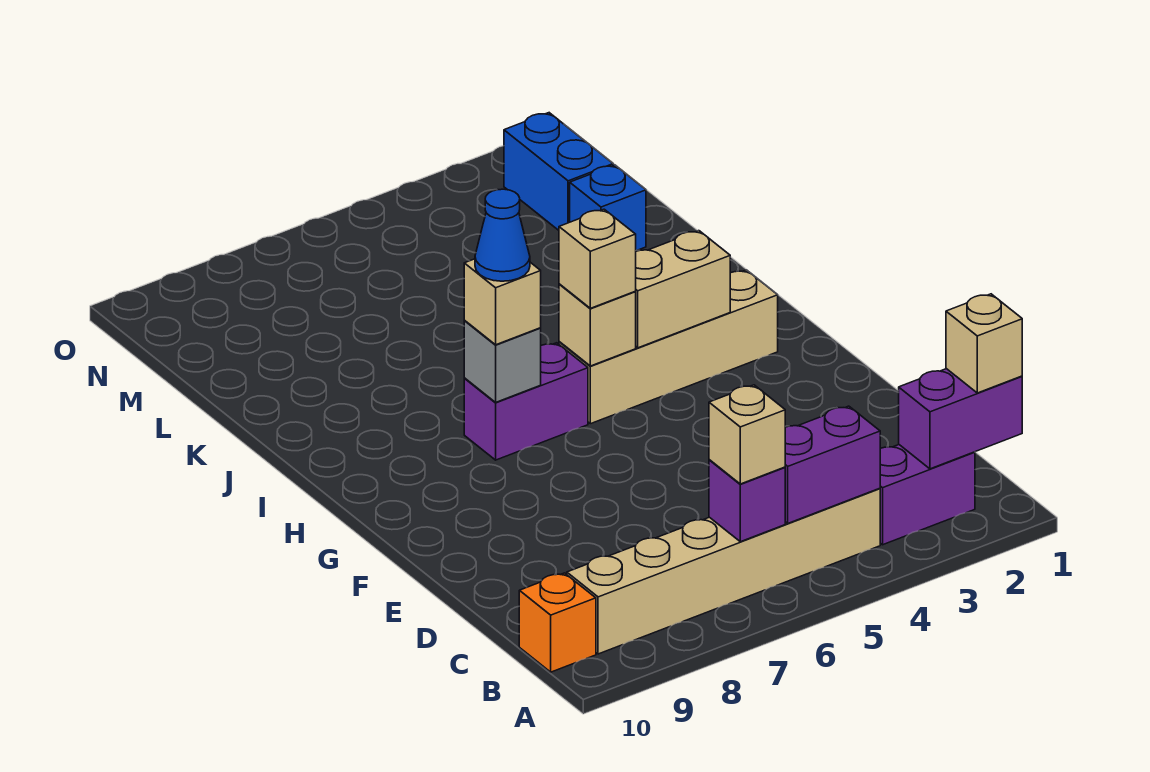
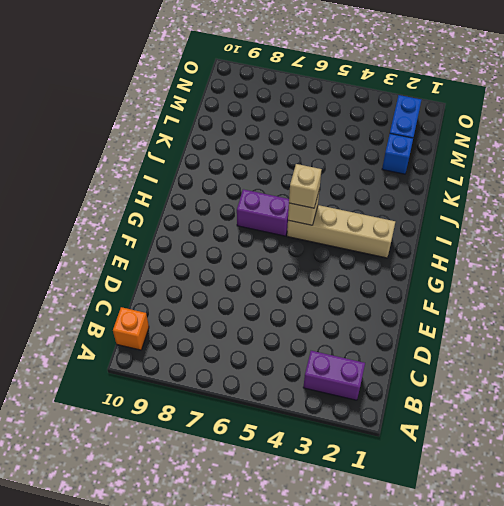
none -> tan brick B4:B9 level 1
none -> purple brick B1:B2 level 2
none -> purple brick B4:B5 level 2

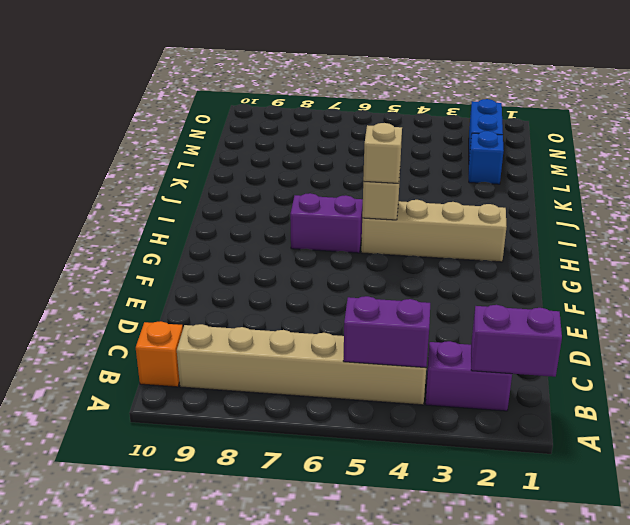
none -> purple brick B6 level 2
none -> tan brick H3:H4 level 2
none -> grey brick H7 level 2

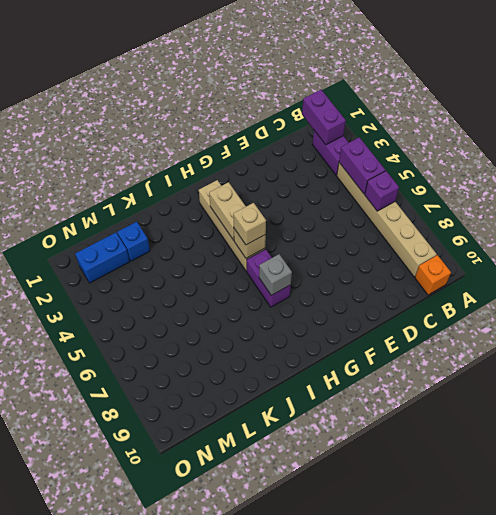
none -> tan brick B1 level 3
none -> tan brick B6 level 3
none -> tan brick H7 level 3

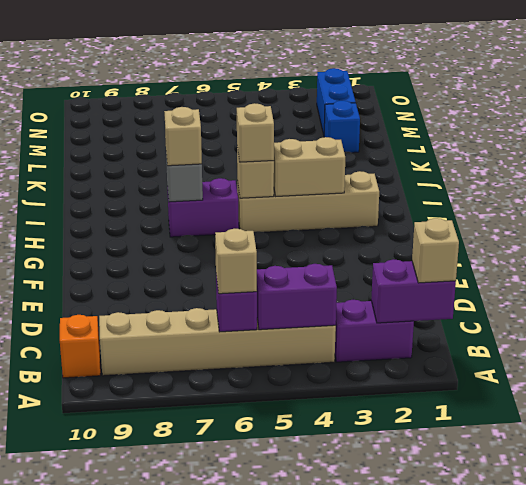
none -> blue cone H7 level 4

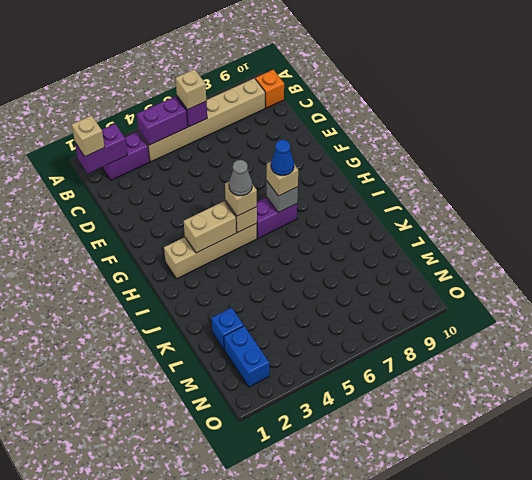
grey cone H5 level 4 -> none

